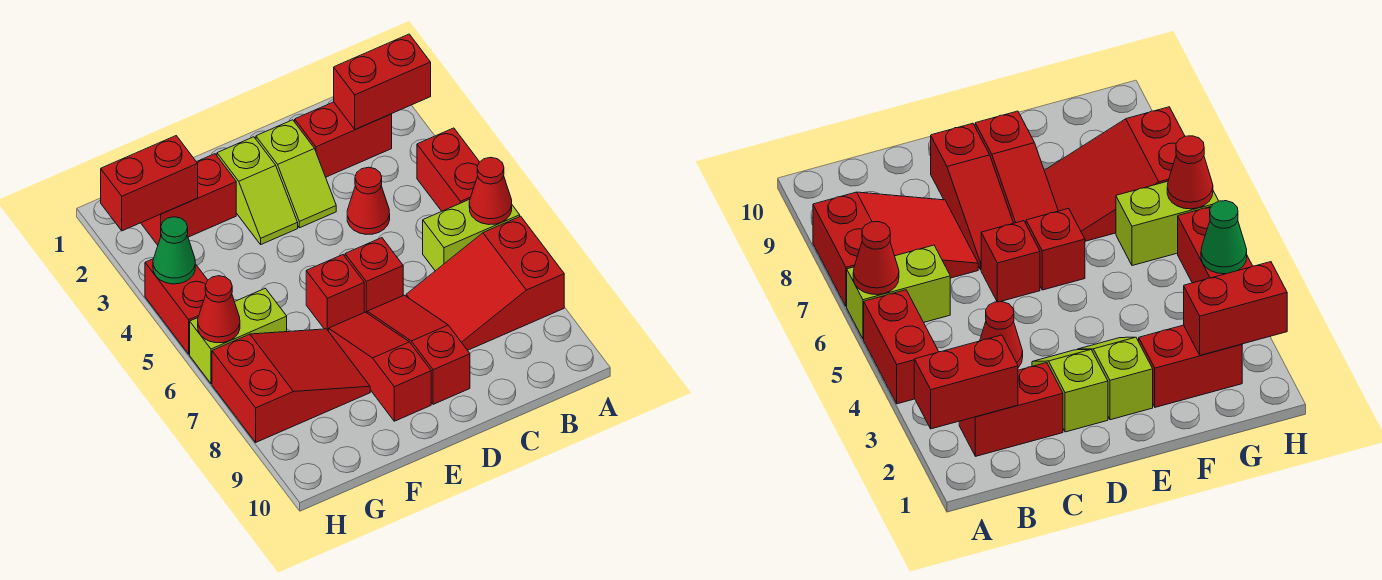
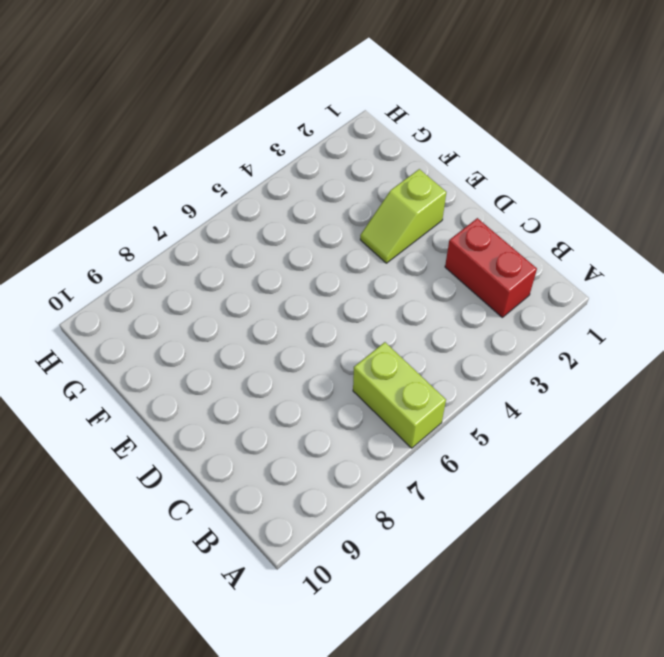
none -> red brick A4:A5 level 1
none -> red slope A7:C8 level 1 top A
none -> red cone C4 level 1

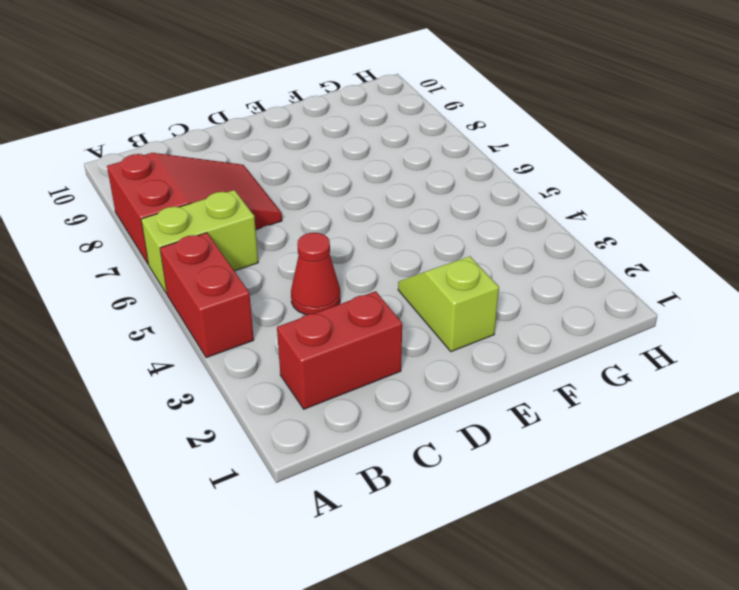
none -> lime slope D2:D3 level 1 top 2
none -> red brick D6 level 1
none -> red slope D7:D9 level 1 top 9

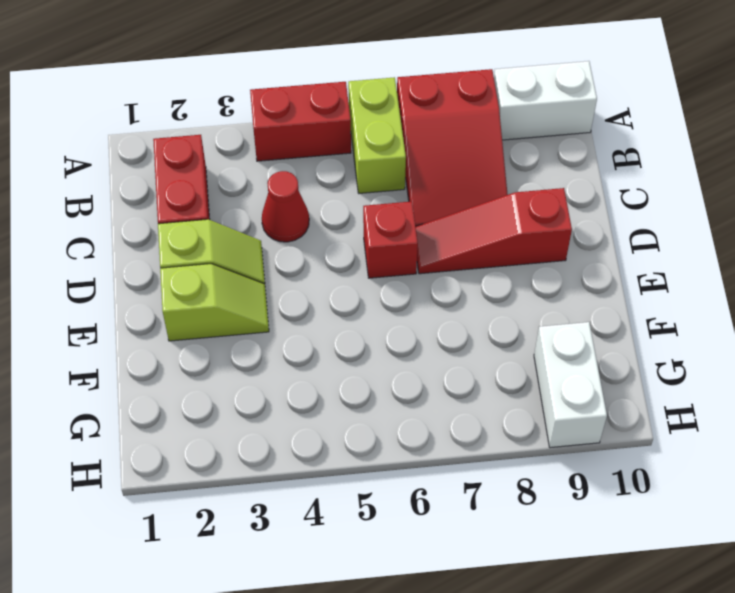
white brick A9:A10 level 1 -> none
white brick G9:H9 level 1 -> none
none -> red brick E6 level 1
none -> red slope E7:E9 level 1 top 9
none -> red brick F2:G2 level 1

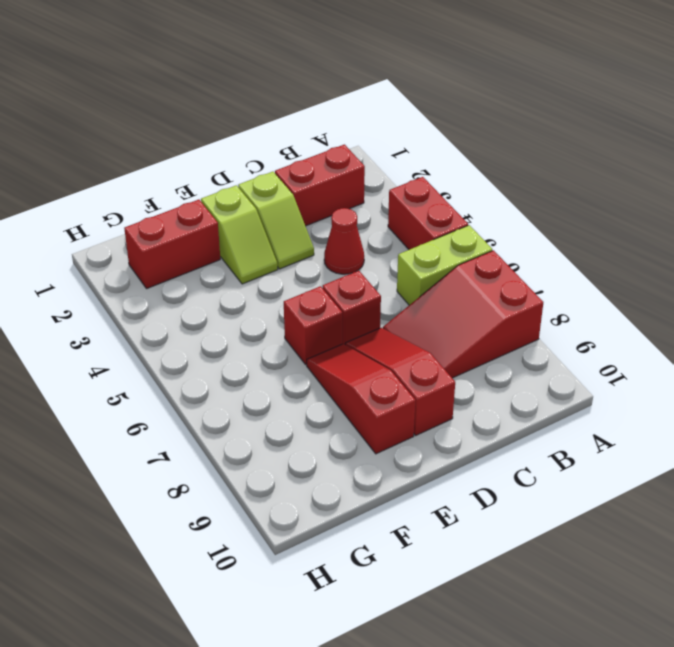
none -> red slope F7:H8 level 1 top H
none -> lime brick G6:H6 level 1
none -> red brick H4:H5 level 1

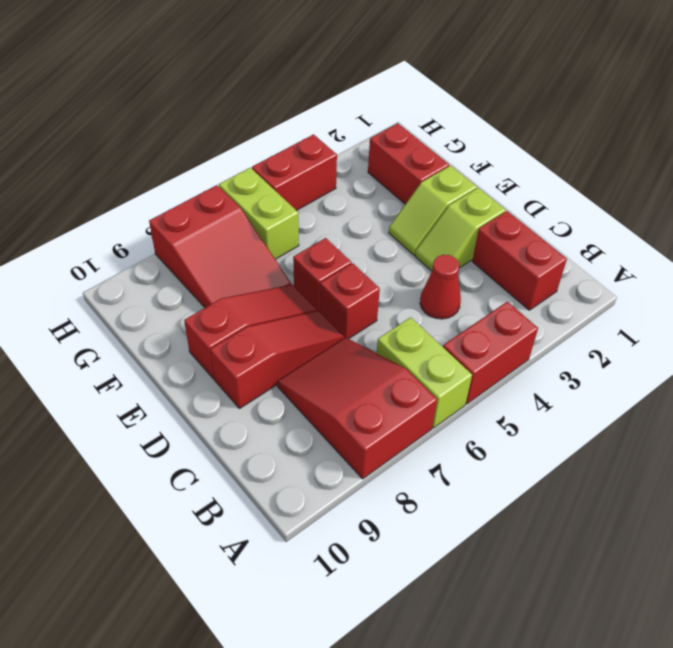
none -> red brick A2:B2 level 2
none -> red cone A6 level 2
none -> red brick G2:H2 level 2

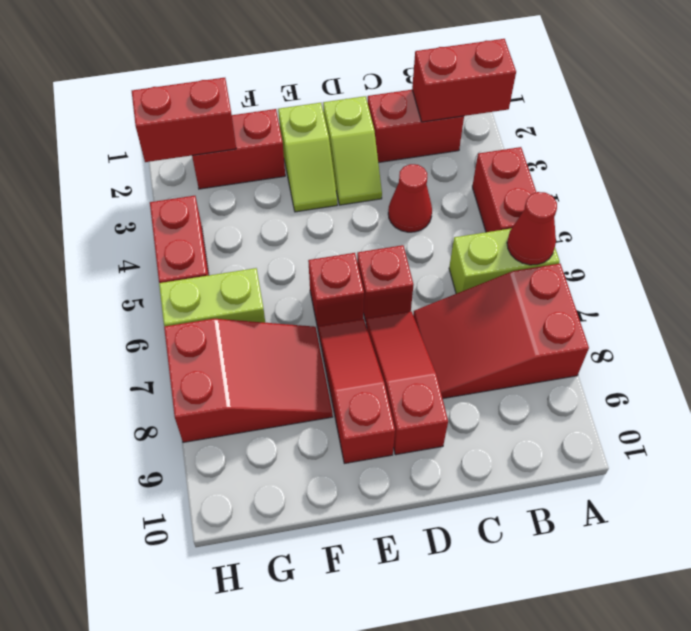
none -> green cone H4 level 2
none -> red cone H6 level 2

